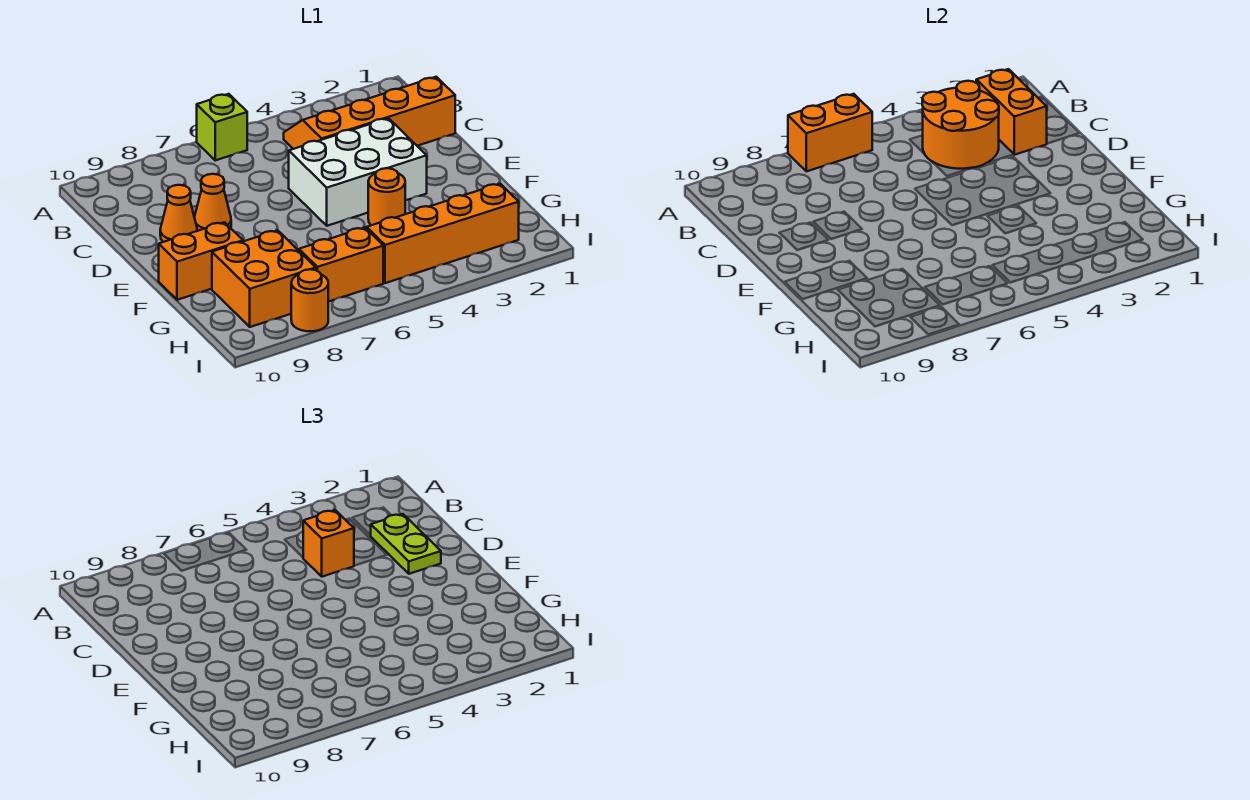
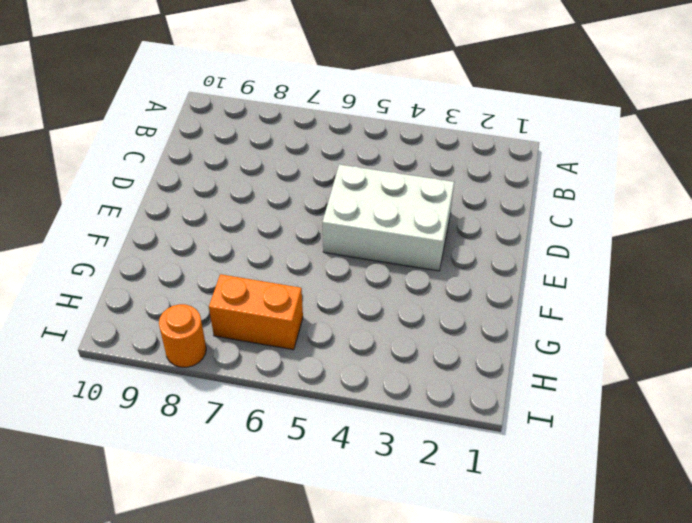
none -> lime brick A6 level 1
none -> orange slope B1:C4 level 1 top C
none -> orange cone D8 level 1

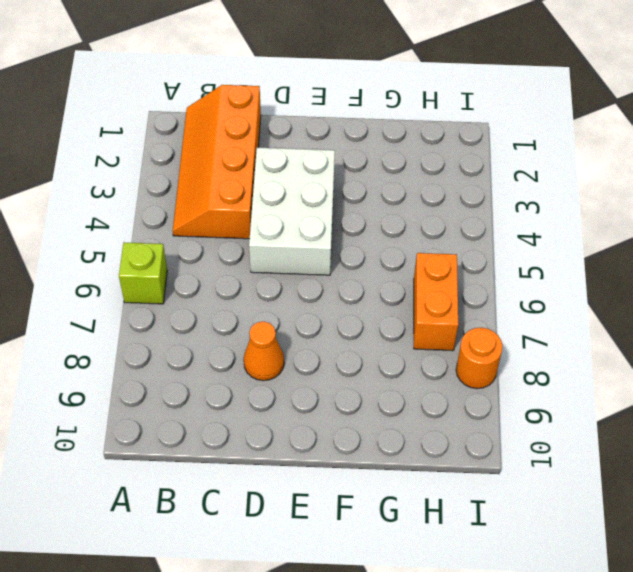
none -> orange cone D9 level 1
none -> orange round brick F4 level 1
none -> orange brick F9:F10 level 1

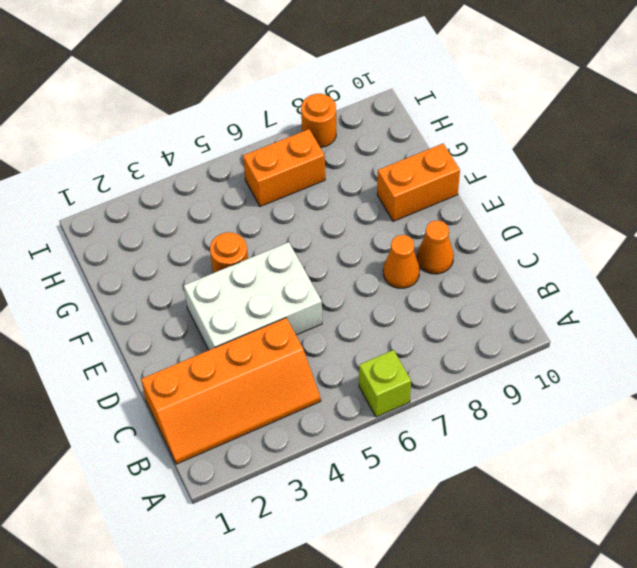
none -> orange brick G8:H9 level 1
none -> orange brick H2:H5 level 1
none -> orange brick A6:A7 level 2

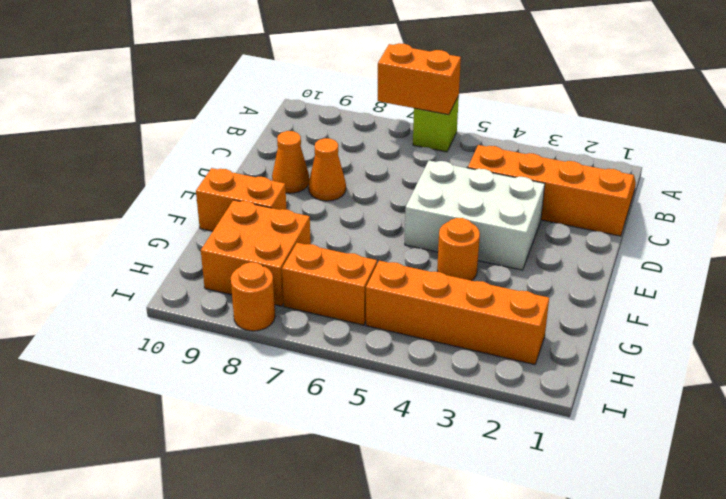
none -> orange brick B2:C2 level 2
none -> orange round brick B3:C4 level 2
none -> lime plate C2:D2 level 3

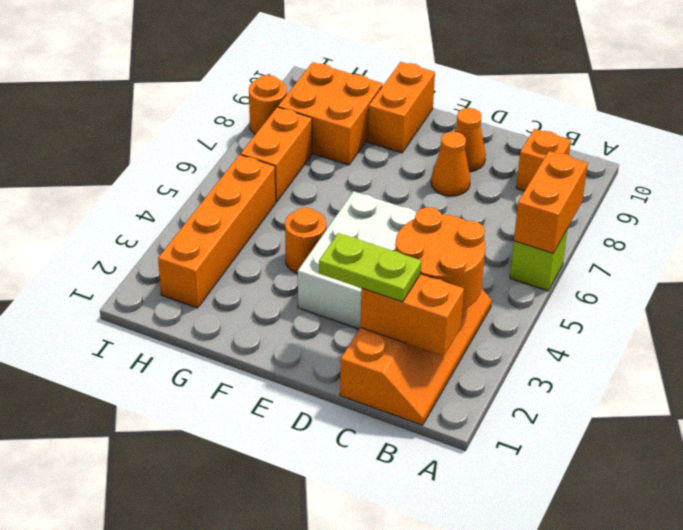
orange brick B9 level 1 -> orange brick C4 level 3

